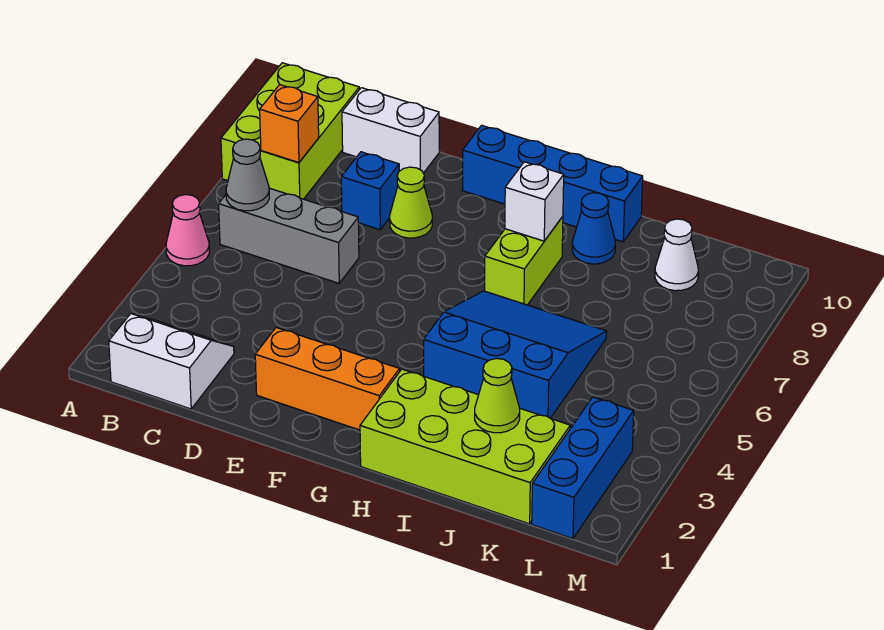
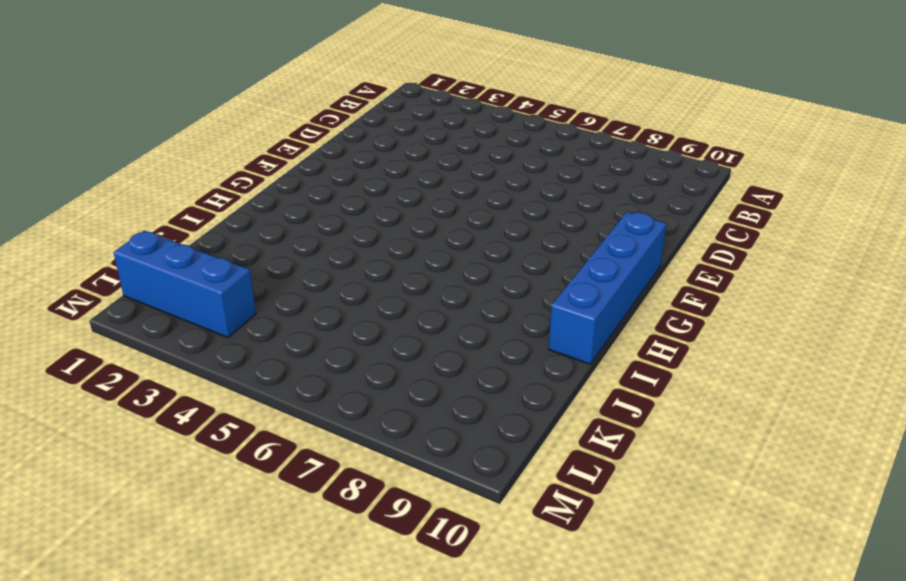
none -> pink cone A5 level 1
none -> lime brick A8:B10 level 1
none -> white slope B1:C2 level 1 top 1

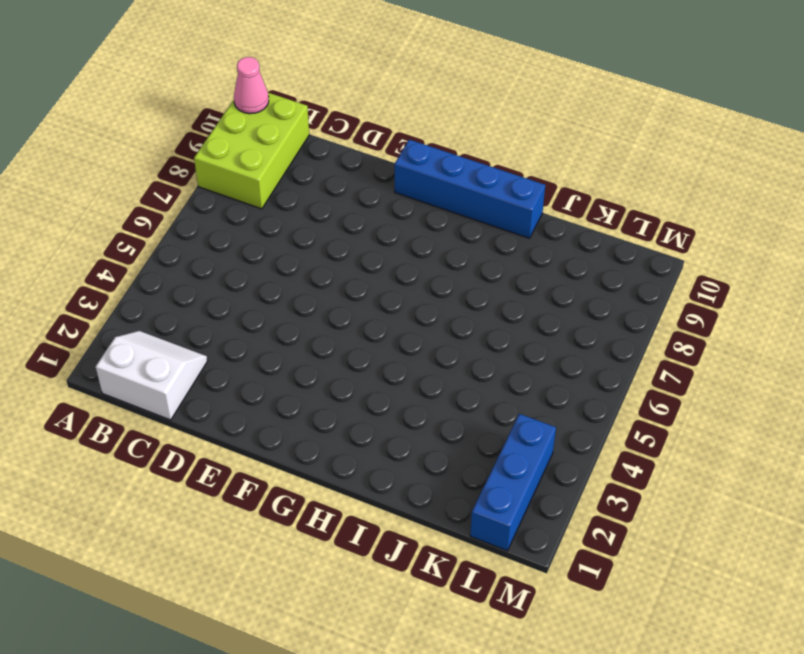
pink cone A10 level 2 -> pink cone A5 level 1
none -> grey brick B6:D6 level 1
none -> white brick C10:D10 level 1
none -> blue brick D8 level 1

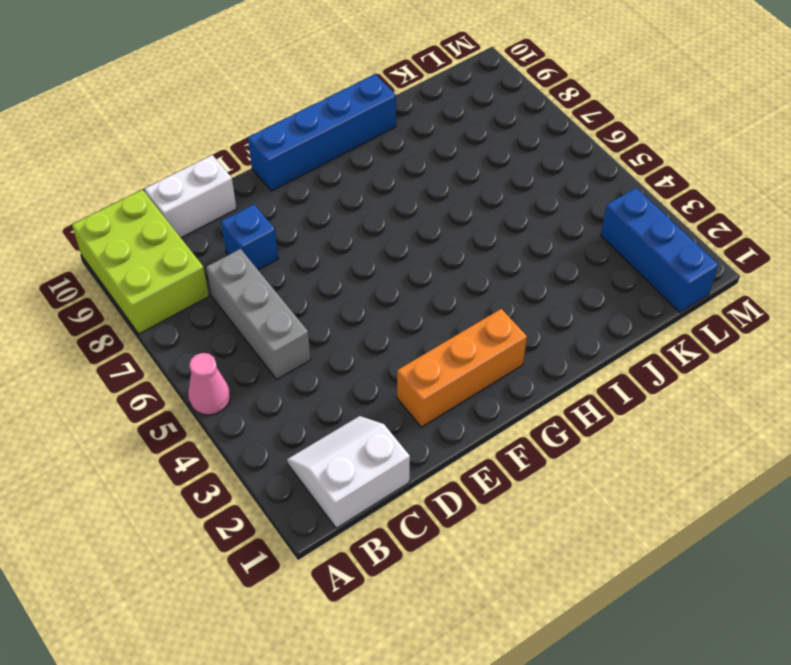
grey brick C5:C7 level 1 -> grey brick B6:D6 level 1
none -> lime cone E8 level 1
none -> lime brick H1:K2 level 1
none -> blue slope H4:J6 level 1 top 4

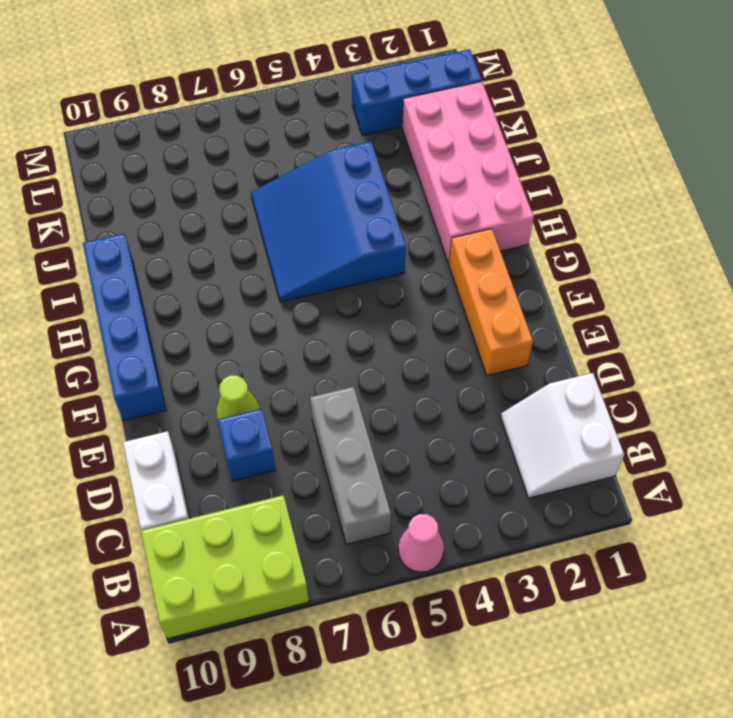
pink brick H1:K2 level 1 -> lime brick H1:K2 level 1
none -> lime brick H7:H8 level 1
none -> blue cone I9 level 1
none -> white cone K9 level 1

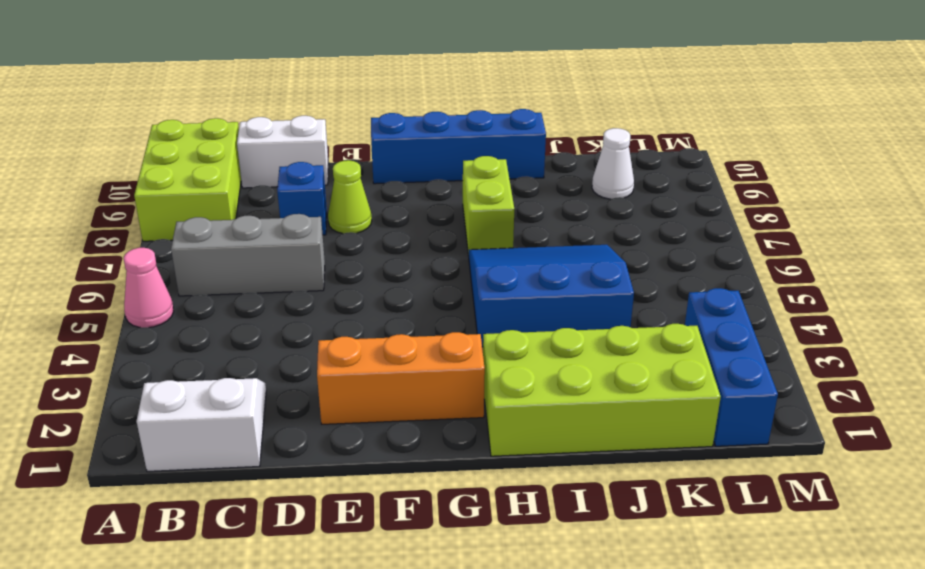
none -> blue cone I9 level 1
none -> grey cone B6 level 2
none -> orange brick B8 level 2

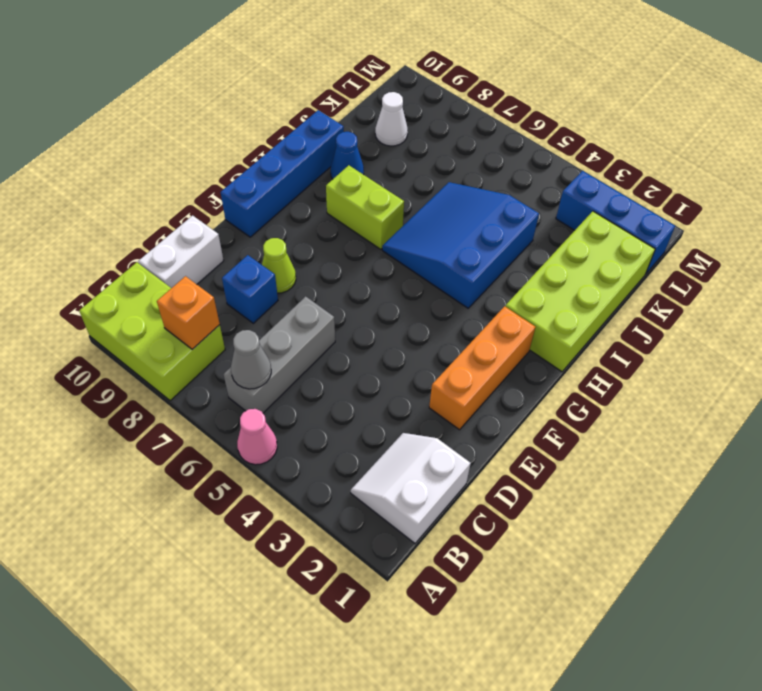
none -> white brick H8 level 2
none -> lime cone J2 level 2

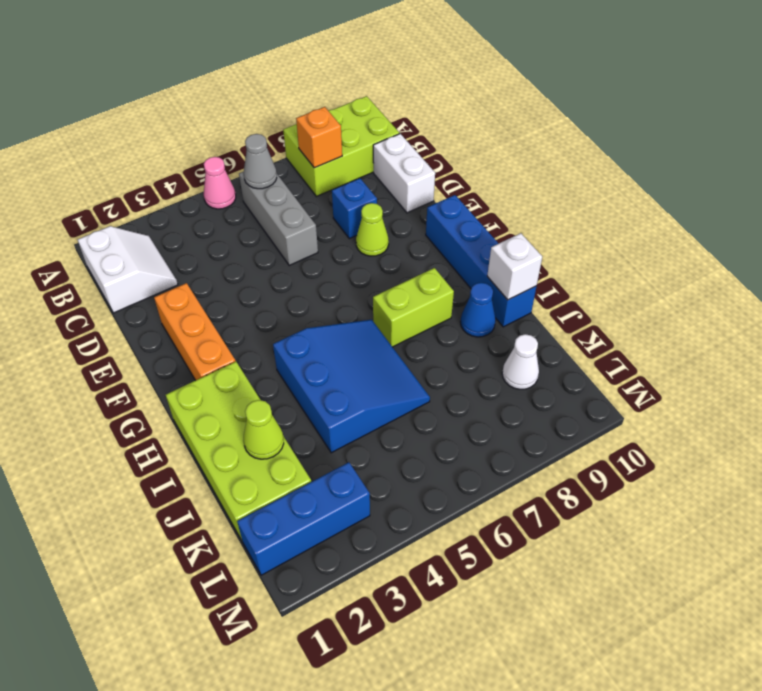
white brick I10 level 2 -> white brick H8 level 2

